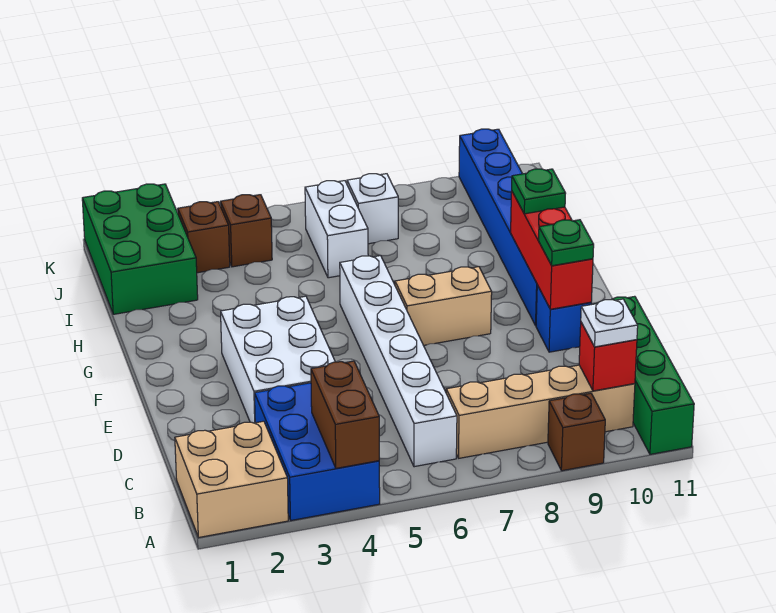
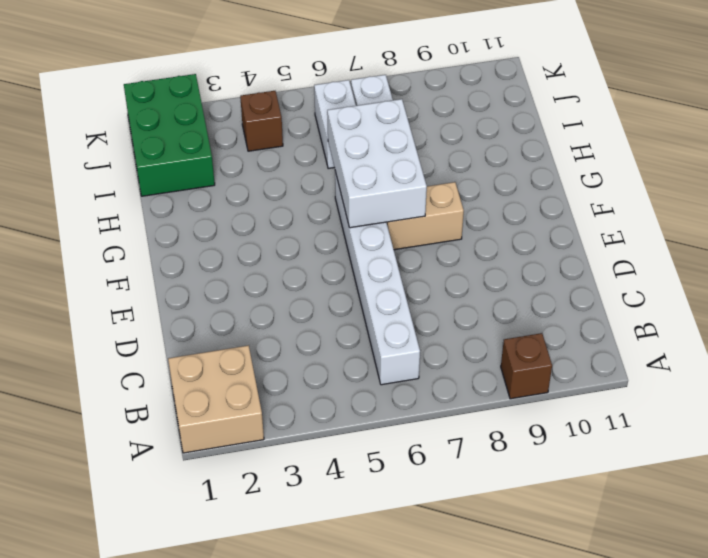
white brick F6:H7 level 2 -> white brick D3:F4 level 1
none -> blue brick A3:C4 level 1
none -> green brick A11:D11 level 1
none -> tan brick B7:B10 level 1

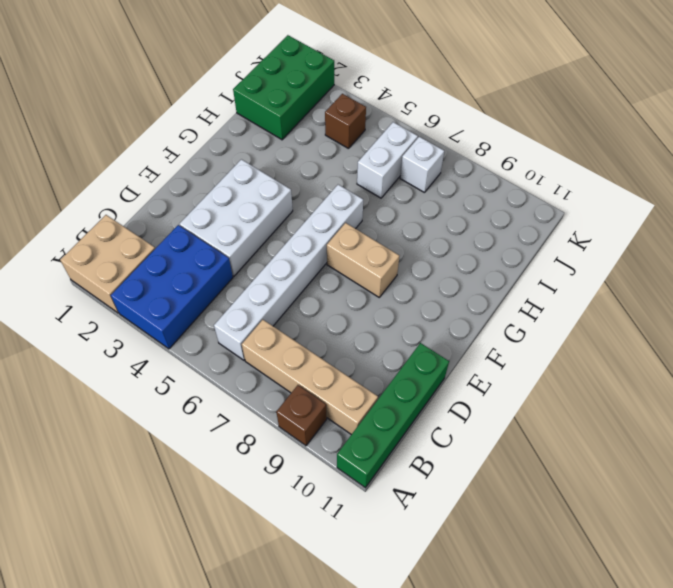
none -> blue brick E10 level 1
none -> blue brick F10:K10 level 1
none -> brown brick J3 level 1

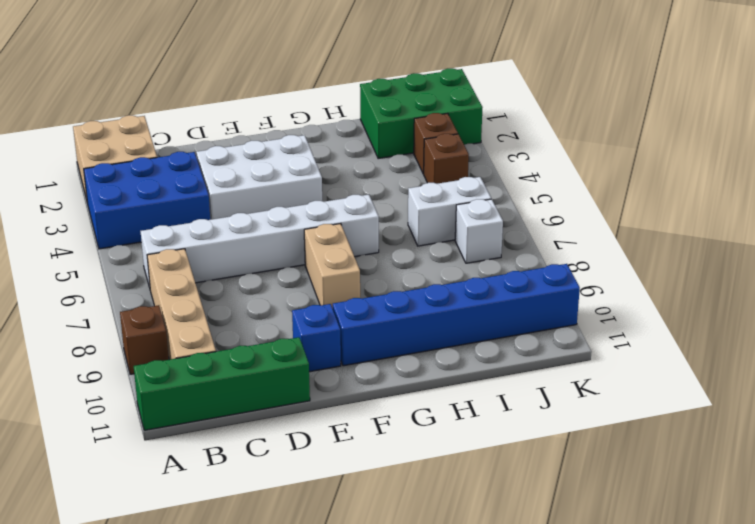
none -> brown brick A4:B4 level 2
none -> red brick B10 level 2
none -> red brick E10:G10 level 2

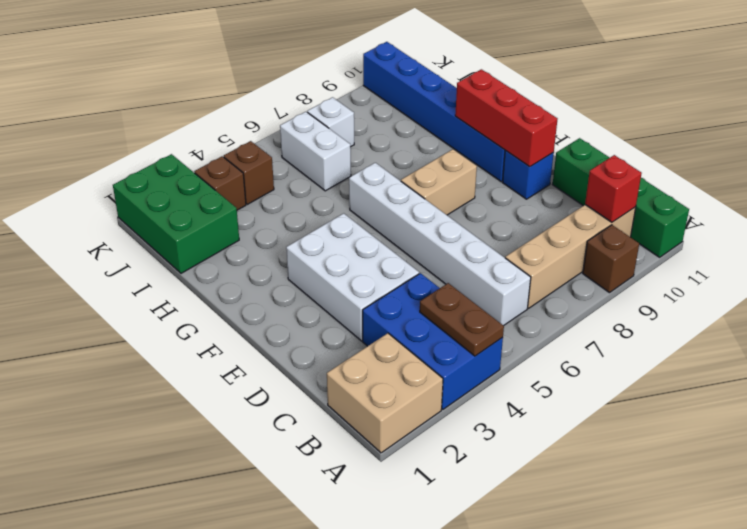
brown plate A4:B4 level 2 -> brown brick A4:B4 level 2
none -> white plate B10 level 3
none -> green plate E10 level 3
none -> green plate G10 level 3

